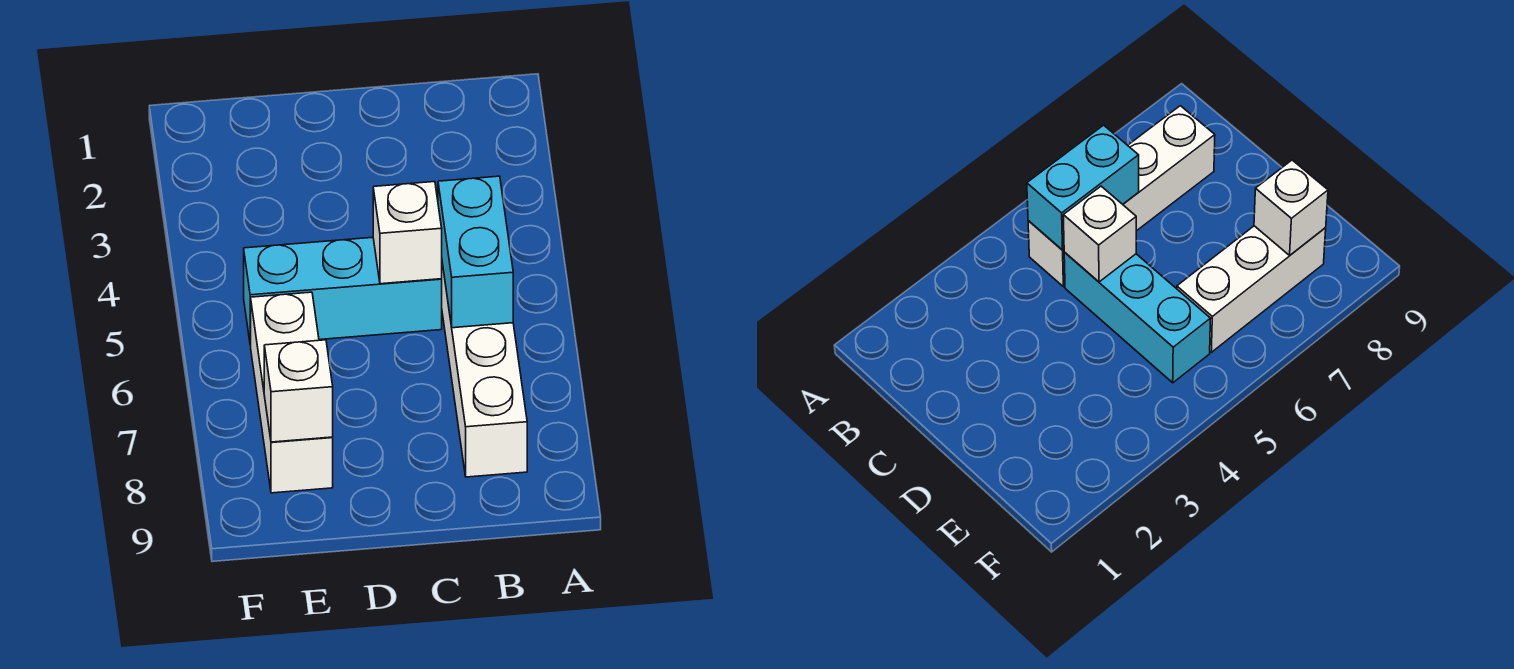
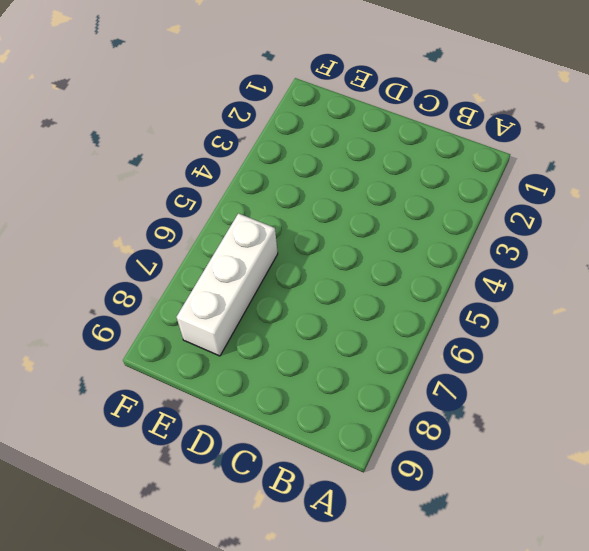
none -> white brick B5:B8 level 1
none -> cyan brick C5:E5 level 1

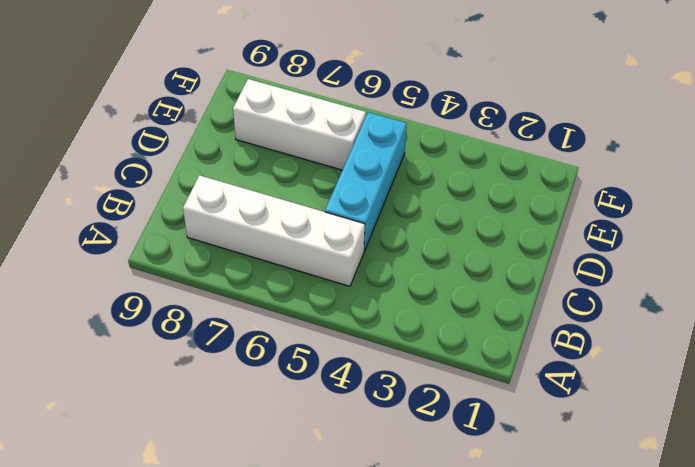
none -> cyan brick B5:B6 level 2
none -> white brick C5 level 2

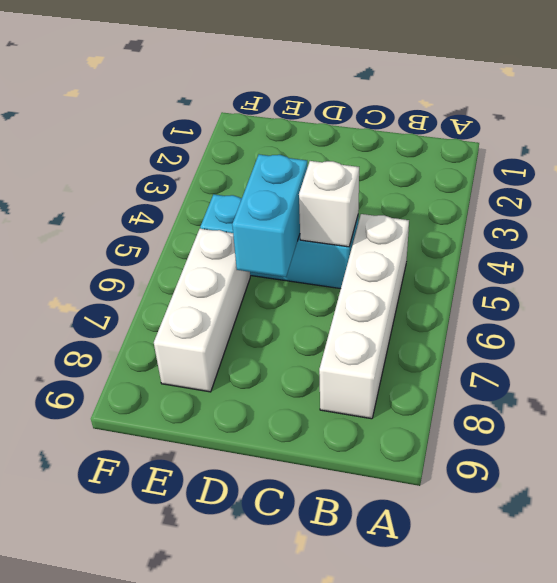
cyan brick D5:D6 level 2 -> cyan brick B5:B6 level 2
none -> white brick E8 level 2

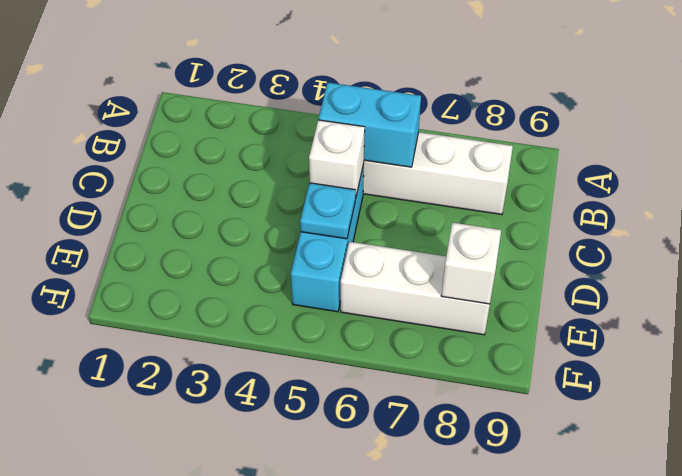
cyan plate D5 level 2 -> none

